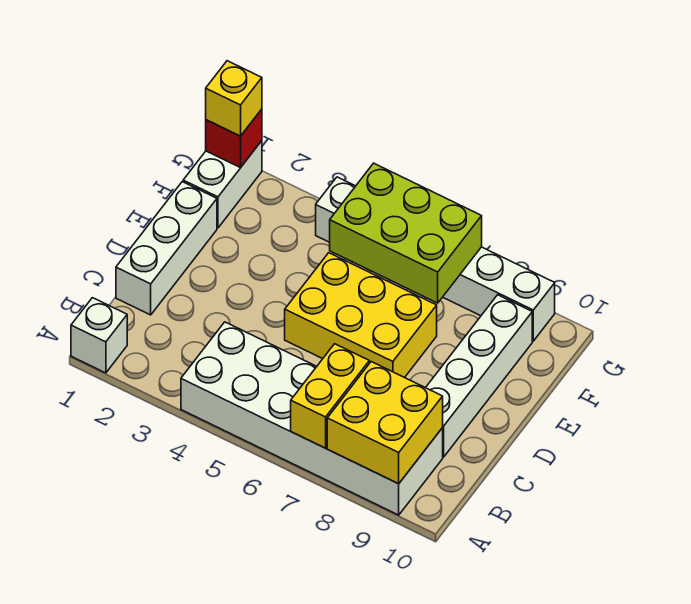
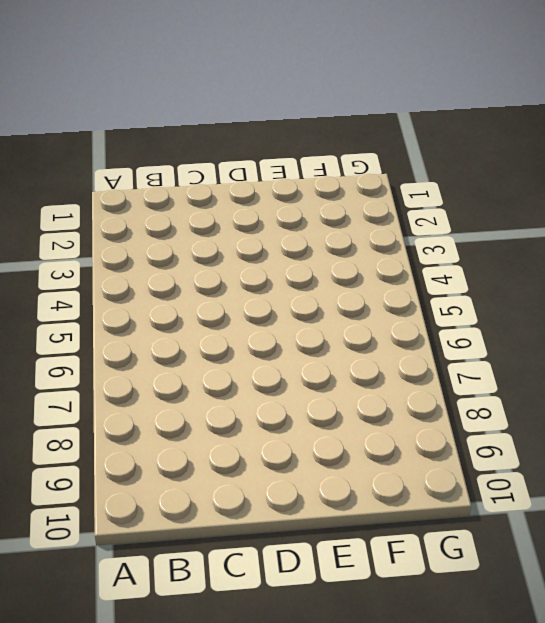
none -> white brick A1 level 1
none -> white brick A4:B9 level 1
none -> white brick C1:E1 level 1

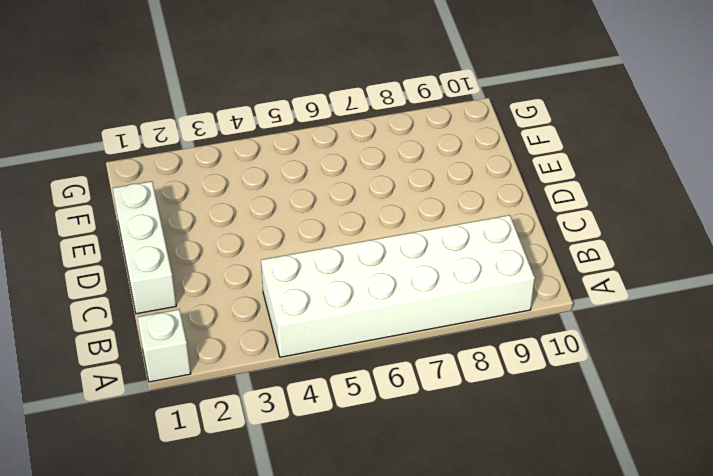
none -> white brick C9:F9 level 1
none -> yellow brick D5:E7 level 1
none -> white brick F1:G1 level 1

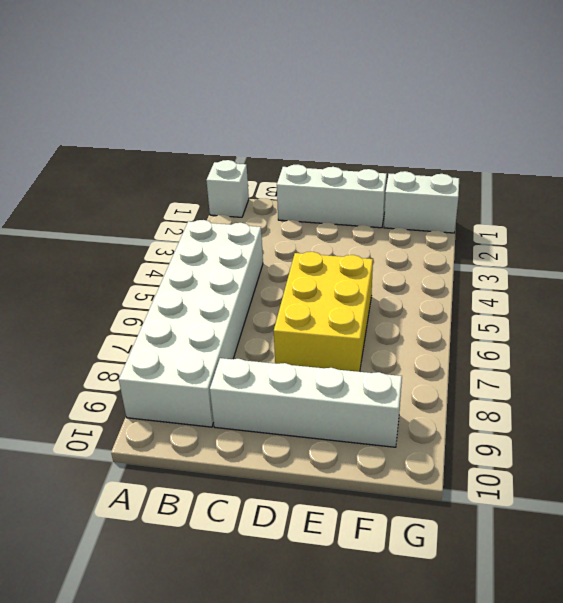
none -> white brick G4:G9 level 1
none -> yellow brick A7:B7 level 2
none -> yellow brick A8:B9 level 2

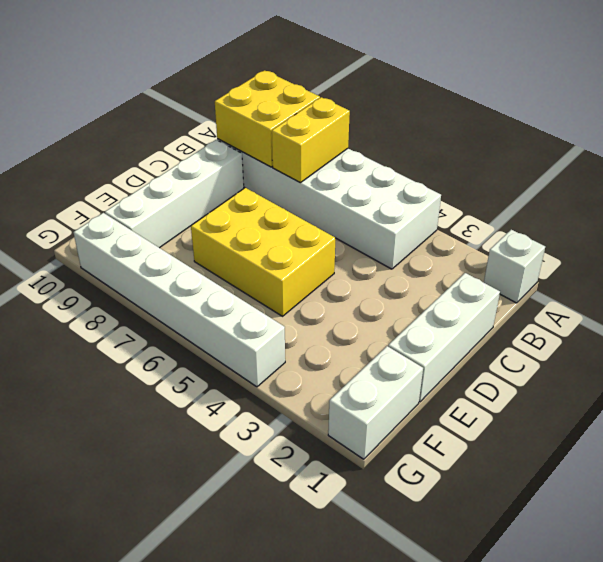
none -> lime brick F5:G7 level 2
none -> red brick G1 level 2
none -> yellow brick G1 level 3

